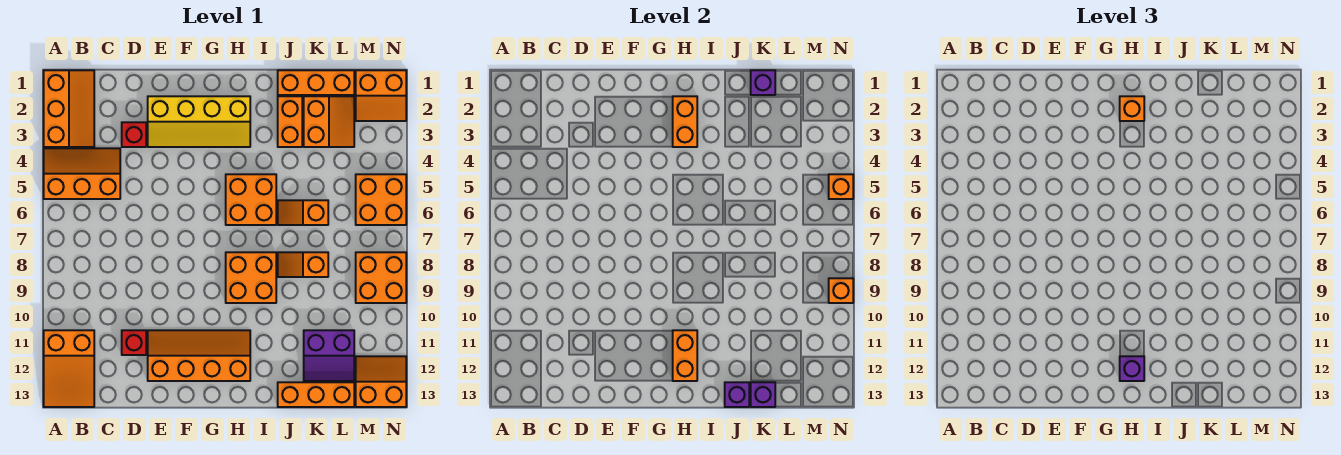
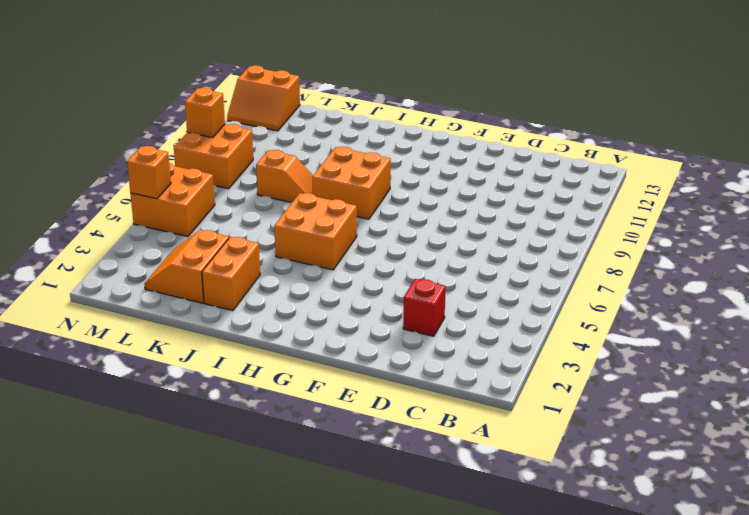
none -> orange slope A1:B3 level 1 top A
none -> orange slope A4:C5 level 1 top 5
none -> orange slope A11:B13 level 1 top 11

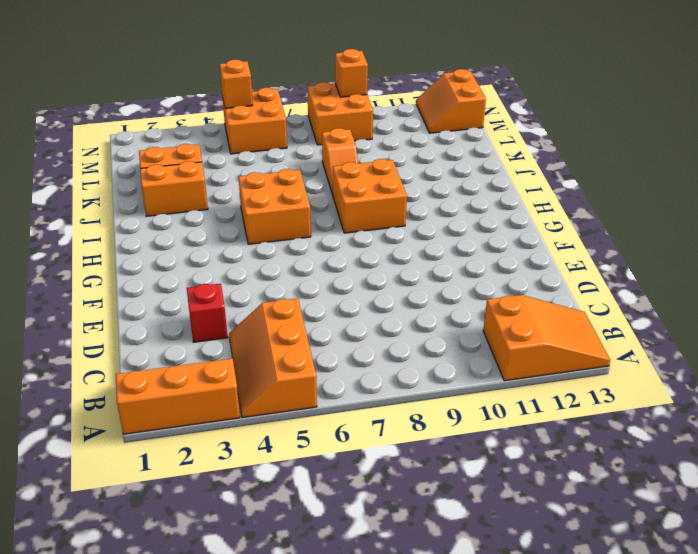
none -> red brick D11 level 1
none -> yellow slope E2:H3 level 1 top 2
none -> orange slope E11:H12 level 1 top 12

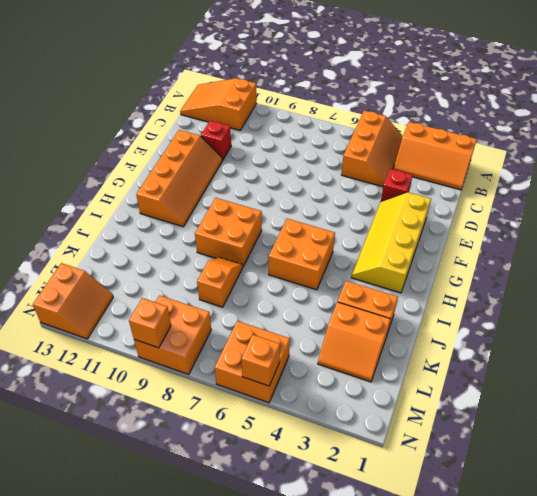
none -> orange brick J1:L1 level 1
none -> orange slope J6:K6 level 1 top K
none -> orange brick J13:L13 level 1

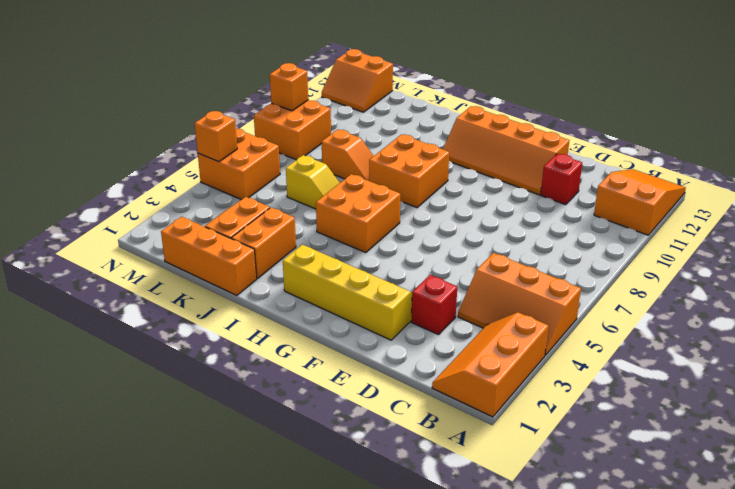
yellow slope J6:K6 level 1 top K -> orange slope J6:K6 level 1 top K
none -> orange brick J13:L13 level 1
none -> purple slope K11:L12 level 1 top 11
none -> orange slope M1:N2 level 1 top 1

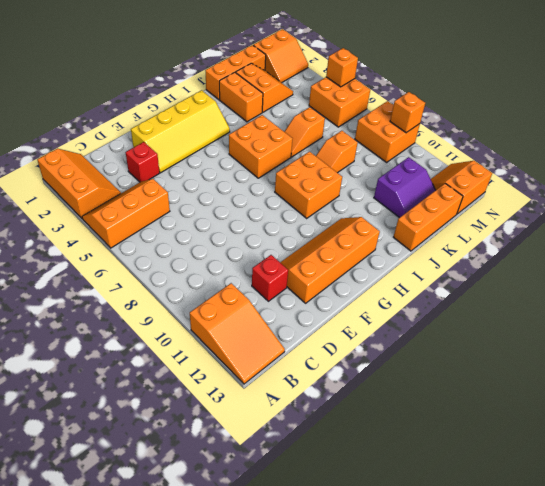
none -> orange brick H2:H3 level 2
none -> orange brick H11:H12 level 2
none -> purple brick J13 level 2

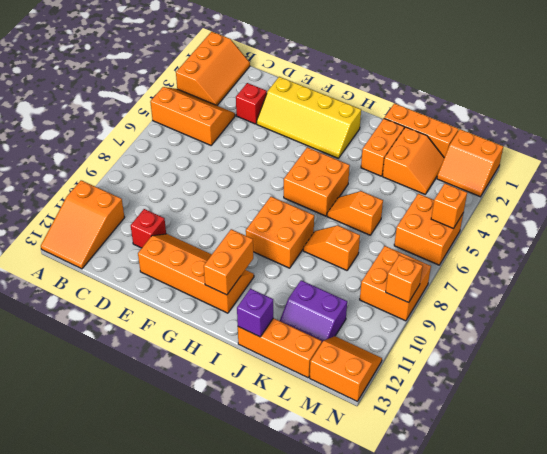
none -> orange brick H2:H3 level 2
none -> purple brick K1 level 2
none -> purple brick K13 level 2

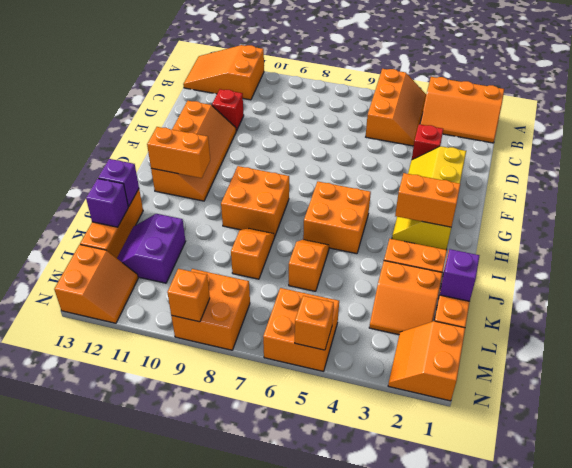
none -> orange brick H2 level 3
none -> purple brick H12 level 3

